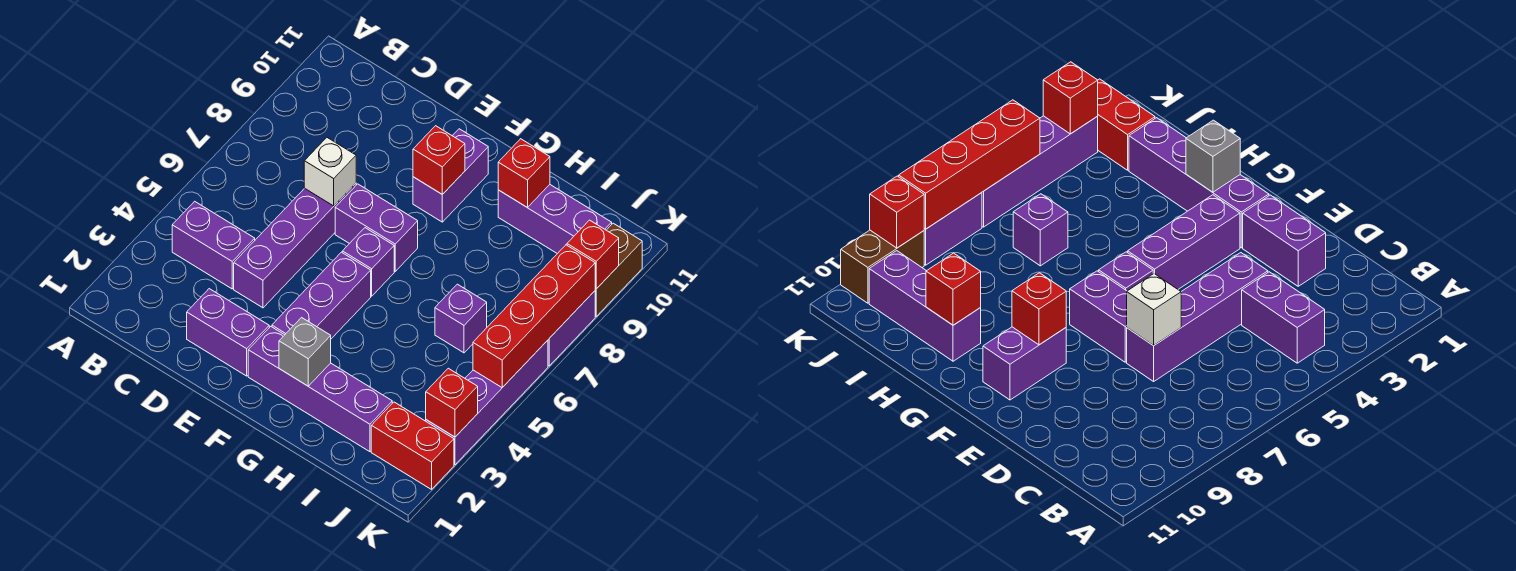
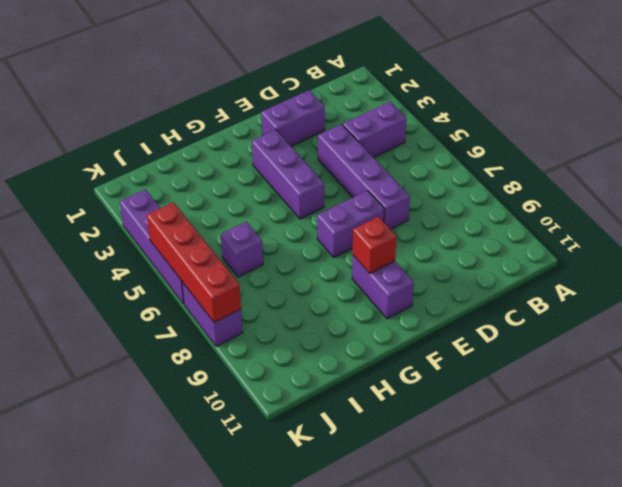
none -> purple brick F2:I2 level 1
none -> purple brick F6 level 1
none -> purple brick H10:J10 level 1

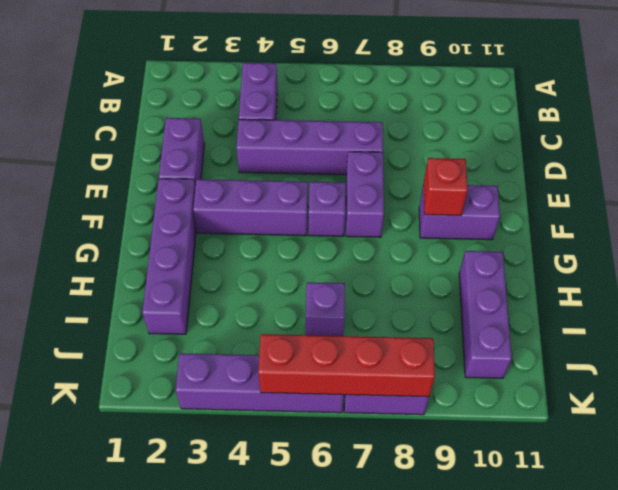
none -> red brick J2:K2 level 1
none -> brown brick K9:K10 level 1
none -> white brick D7 level 2

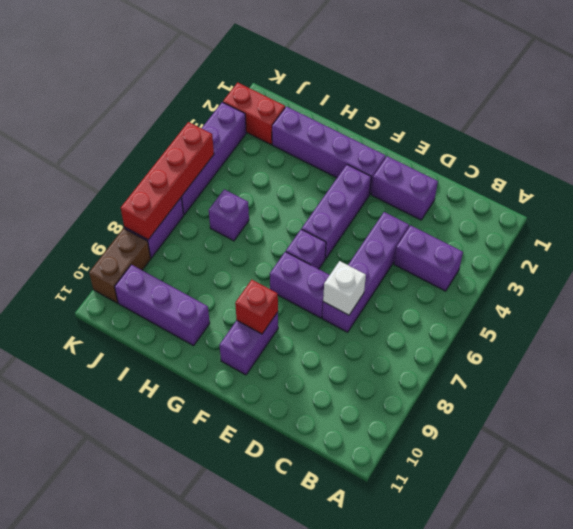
none -> grey brick G2 level 2
none -> red brick H10 level 2
none -> red brick K3 level 2

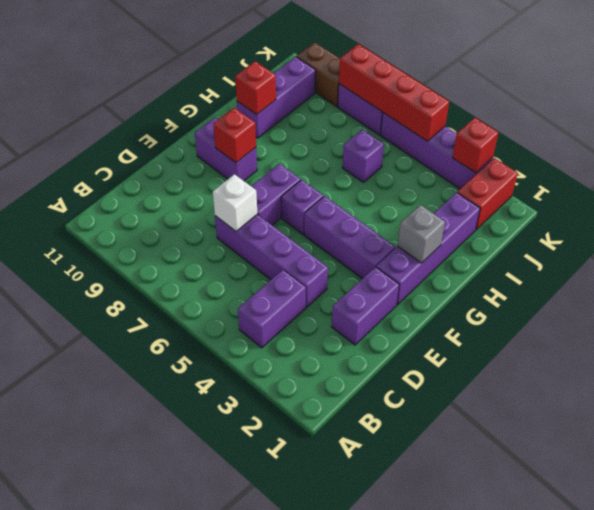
none -> red brick K9 level 2

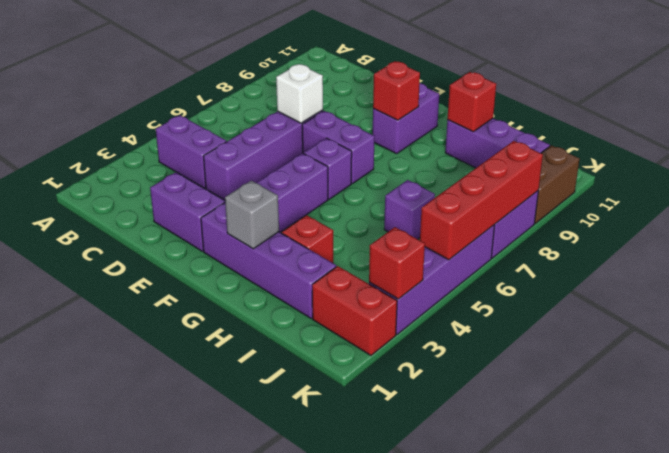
red brick H3 level 1 -> red brick K9 level 2

